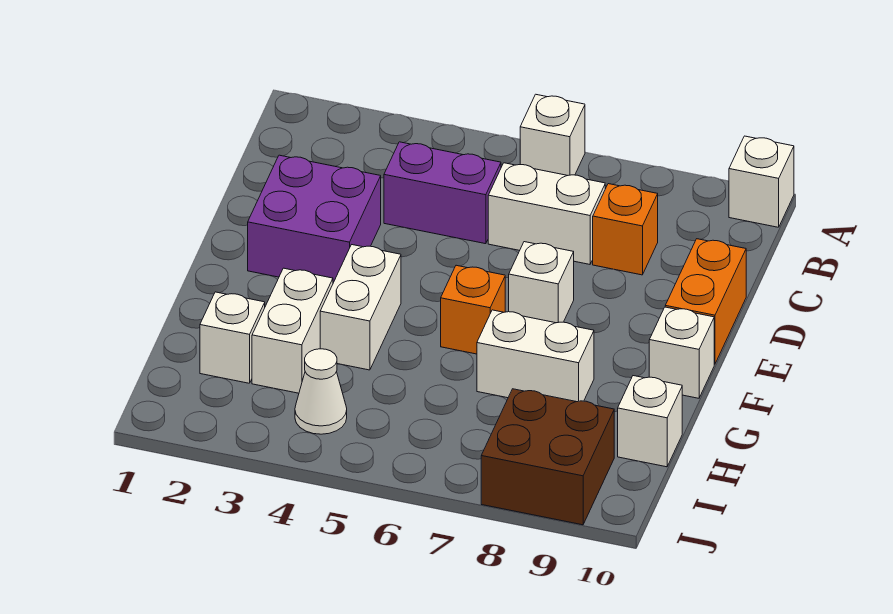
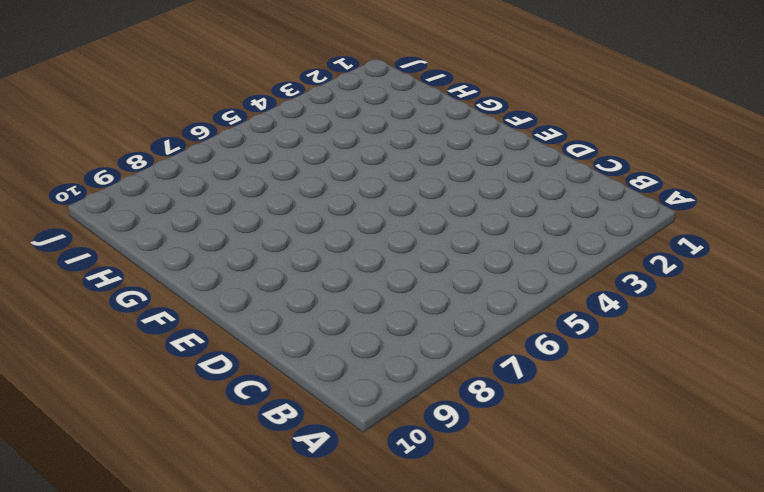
none -> white brick A6 level 1
none -> white brick A10 level 1
none -> purple brick C4:C5 level 1

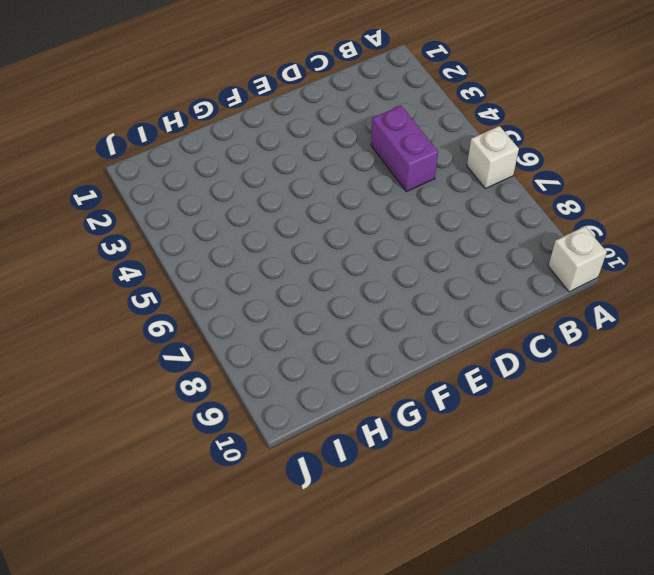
none -> white brick C6:C7 level 1
none -> orange brick C8 level 1
none -> purple brick D2:E3 level 1

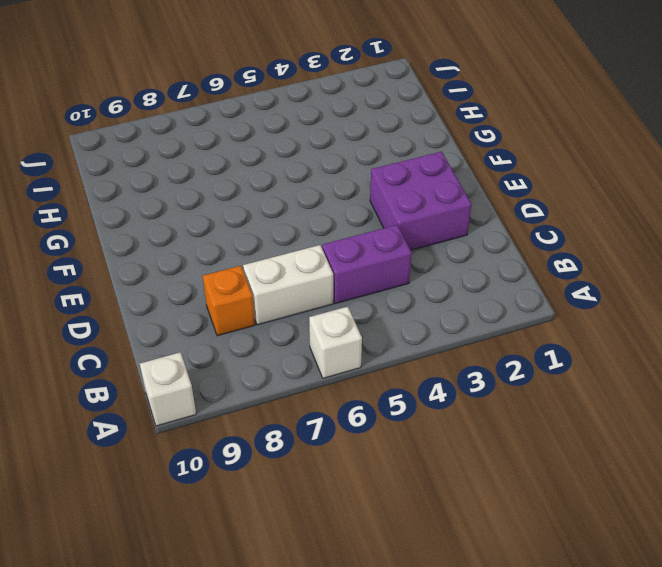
none -> orange brick D10:E10 level 1
none -> white brick E7 level 1
none -> white brick F4:G4 level 1

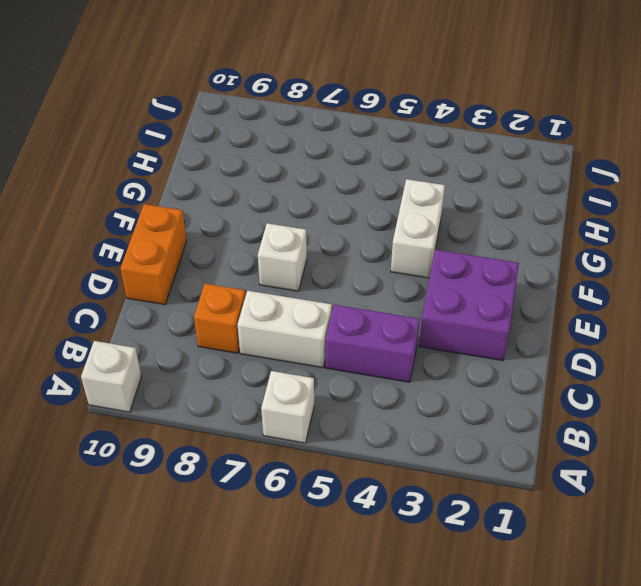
none -> orange brick F6 level 1
none -> white brick F10 level 1
none -> white brick G3:H3 level 1

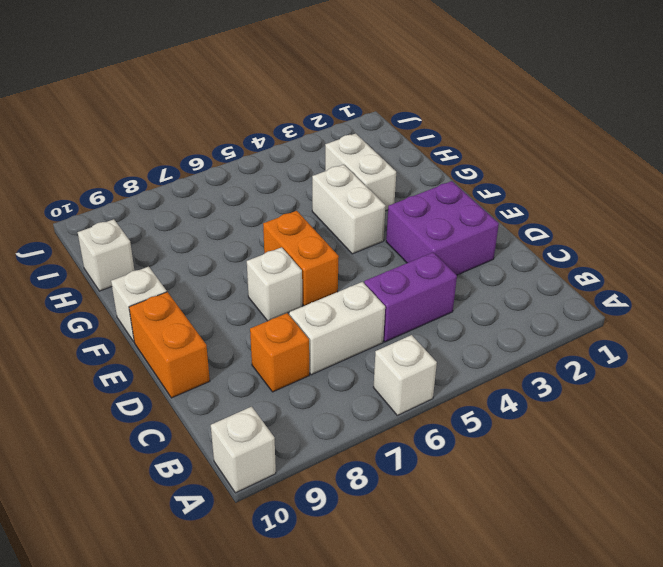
orange brick E6:F6 level 1 -> orange brick F6 level 1
none -> white brick G7:G8 level 1
none -> white brick H2 level 1
none -> white cone I4 level 1

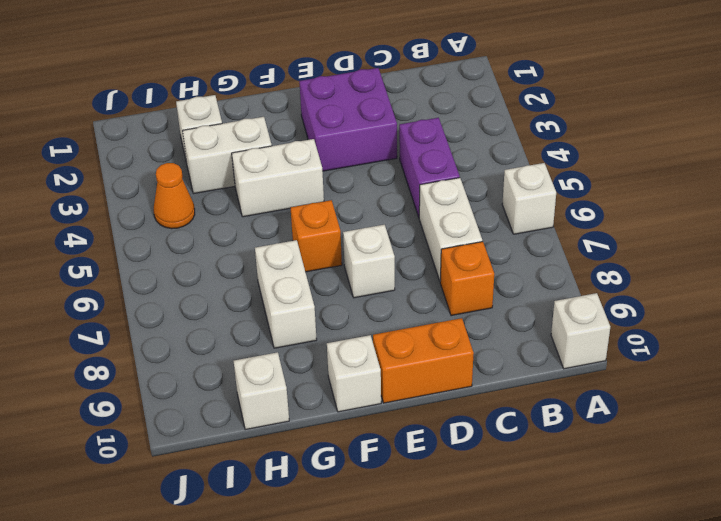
orange cone I4 level 1 -> white cone I4 level 1
none -> brown brick I8:J9 level 1

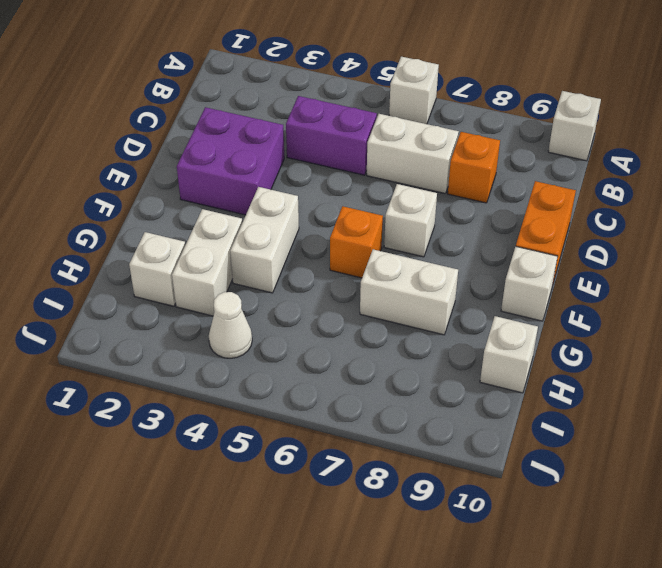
none -> brown brick I8:J9 level 1

